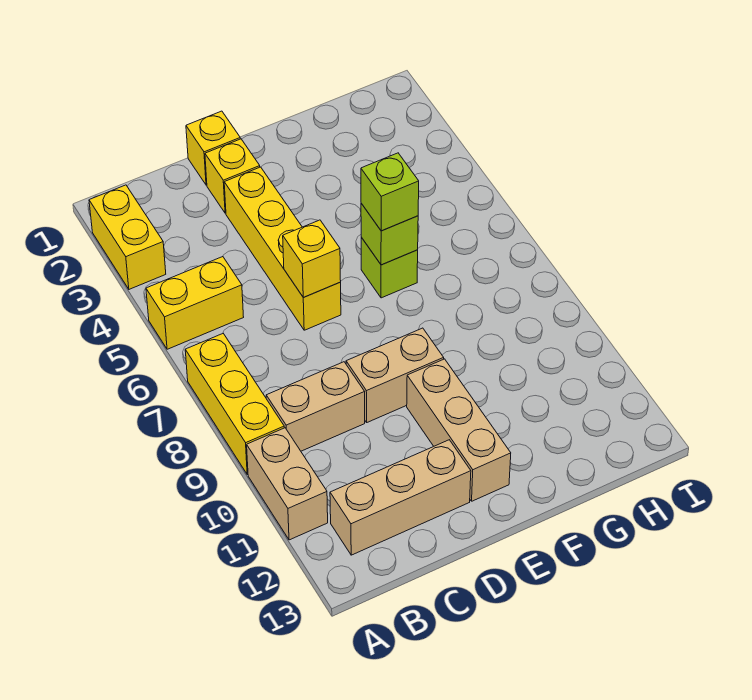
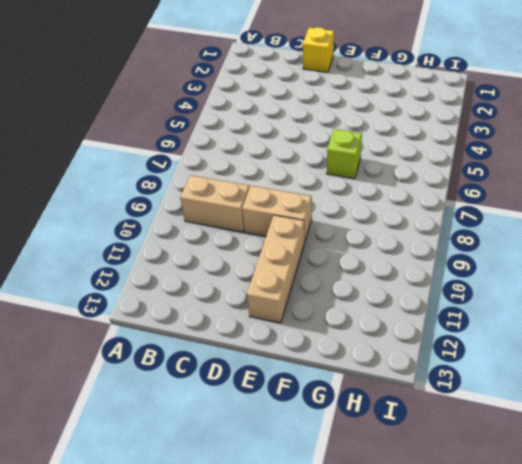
none -> yellow brick A2:A3 level 1
none -> yellow brick A5:B5 level 1
none -> yellow brick A7:A9 level 1

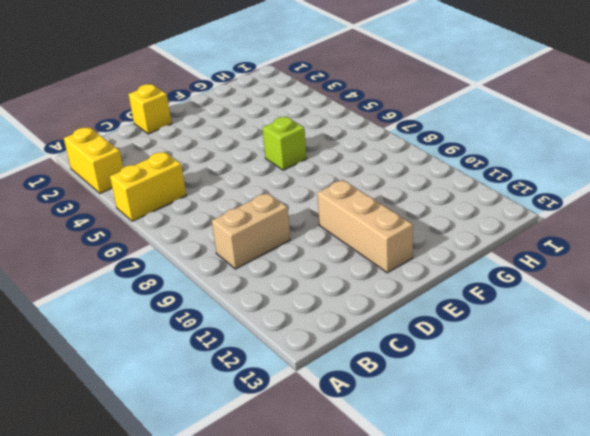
none -> yellow brick A7:A9 level 1
none -> tan brick A10:A11 level 1
none -> tan brick B12:D12 level 1

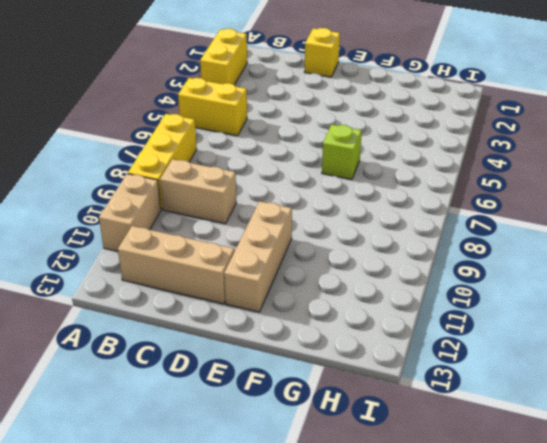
none -> yellow brick D2 level 1
none -> yellow brick D3:D6 level 1
none -> tan brick D9:E9 level 1

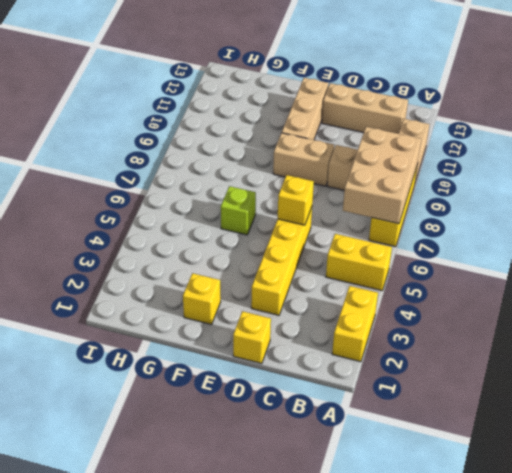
tan brick A7:B9 level 2 -> none
yellow brick F2 level 1 -> yellow brick D2 level 1
none -> lime brick F6 level 2
none -> lime brick F6 level 3

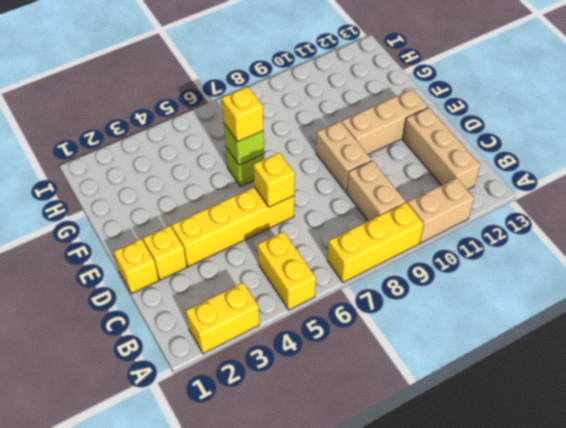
yellow brick F6 level 3 -> lime brick F6 level 3

